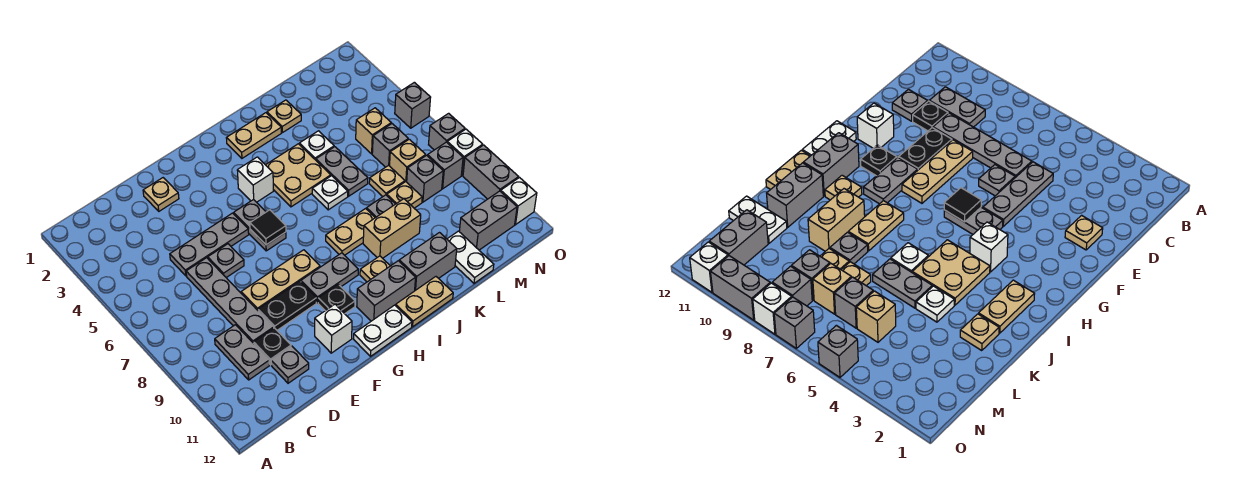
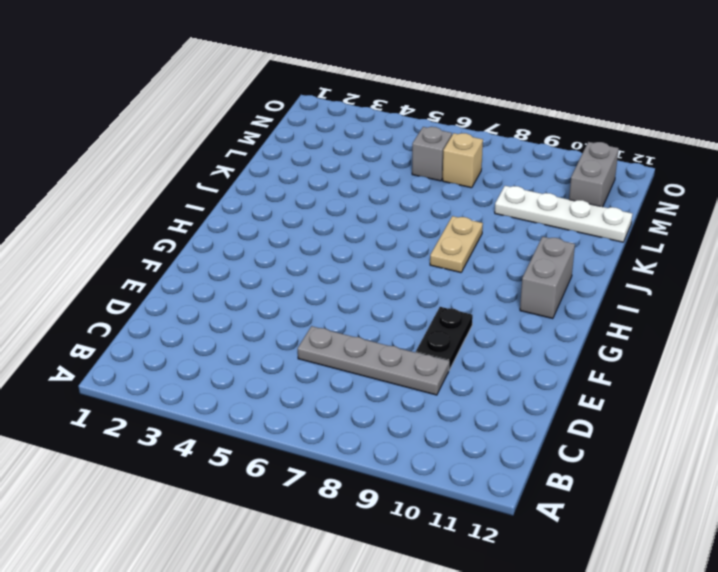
white plate L9:L12 level 1 -> white plate L11:L12 level 1
none -> grey plate C9:C10 level 1
none -> grey plate D5:F5 level 1
none -> black plate D10 level 1
none -> grey plate D11 level 1

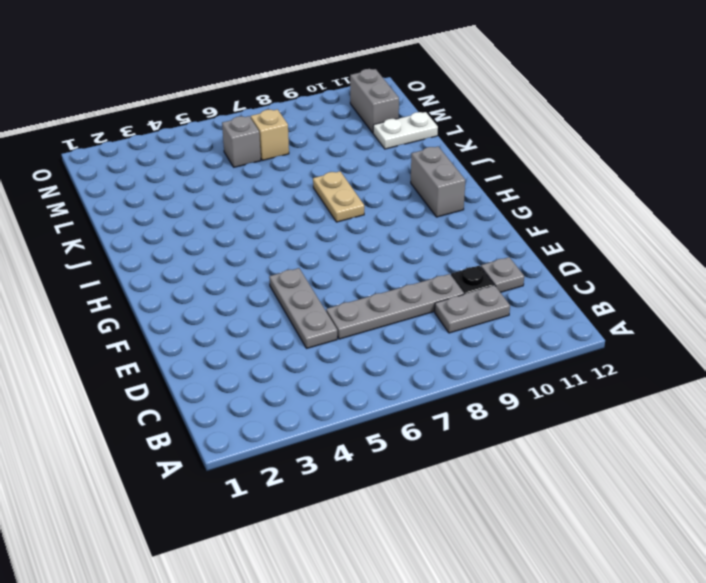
none -> tan plate E2 level 1
none -> grey plate E6 level 1
none -> tan plate E8:G8 level 1
none -> black plate E9:F9 level 1

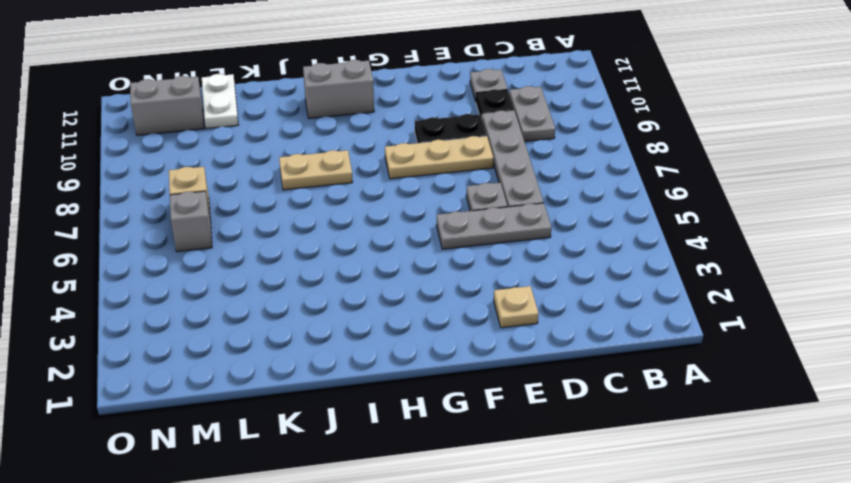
none -> white brick F11 level 1
none -> grey plate G5:G6 level 1
none -> grey plate G9:H9 level 1
none -> black plate G10 level 1

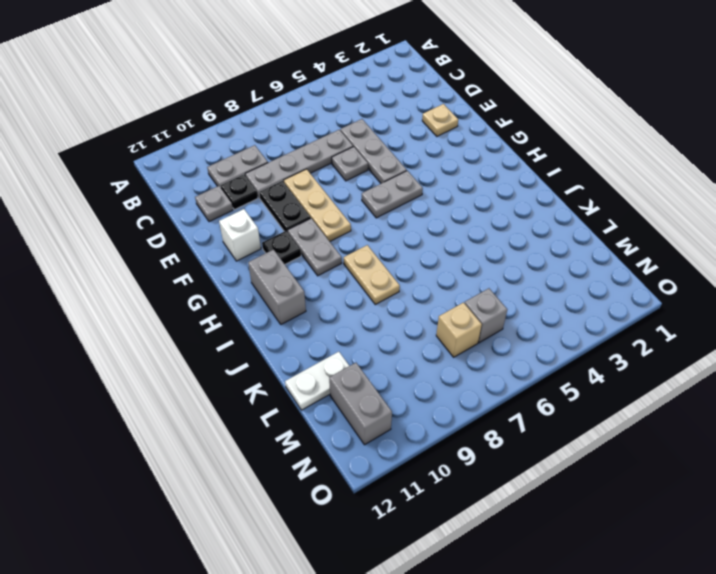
none -> white plate G12:H12 level 1
none -> white brick H4 level 1
none -> tan plate I2:J2 level 1
none -> tan plate I4:J5 level 1

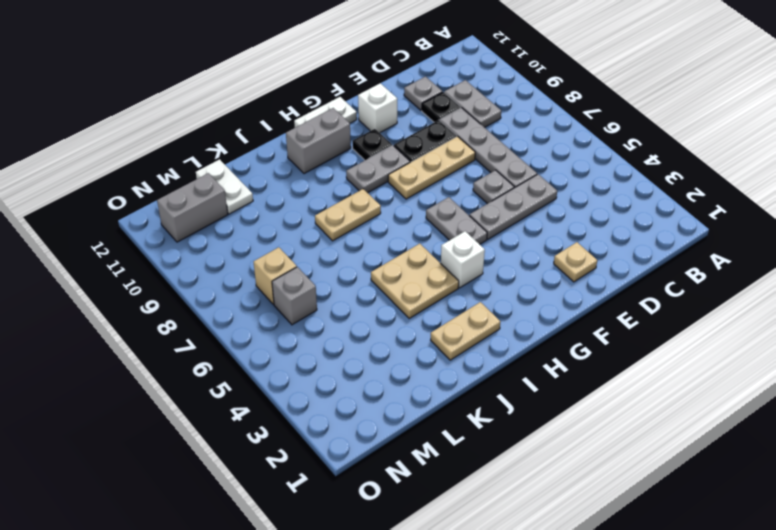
none -> tan plate I10 level 1
none -> tan plate I12:J12 level 1
none -> white plate J6 level 1
none -> tan brick J9:K9 level 1

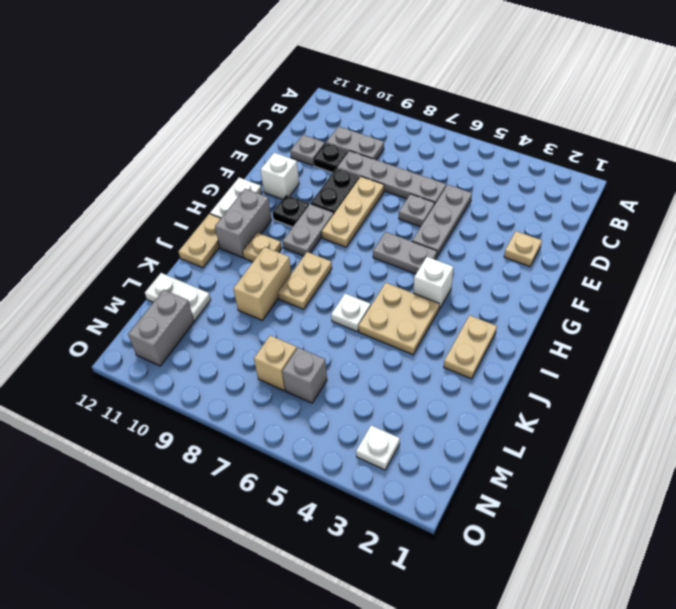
white plate N3 level 1 -> white plate K4 level 1
none -> grey brick J11:K11 level 1
none -> tan plate K2 level 1
none -> grey plate K5:K6 level 1
none -> grey plate K8 level 1

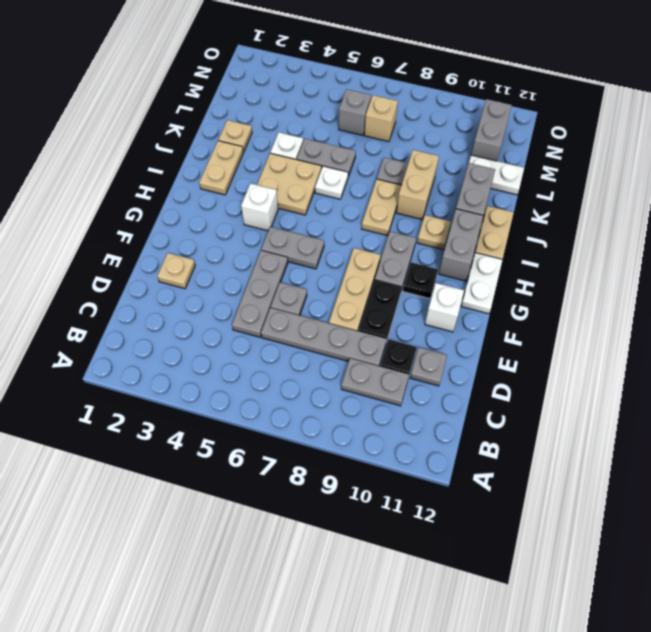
none -> tan plate L7 level 1
none -> tan plate L8 level 1
none -> tan brick M5 level 1
none -> grey brick M8 level 1

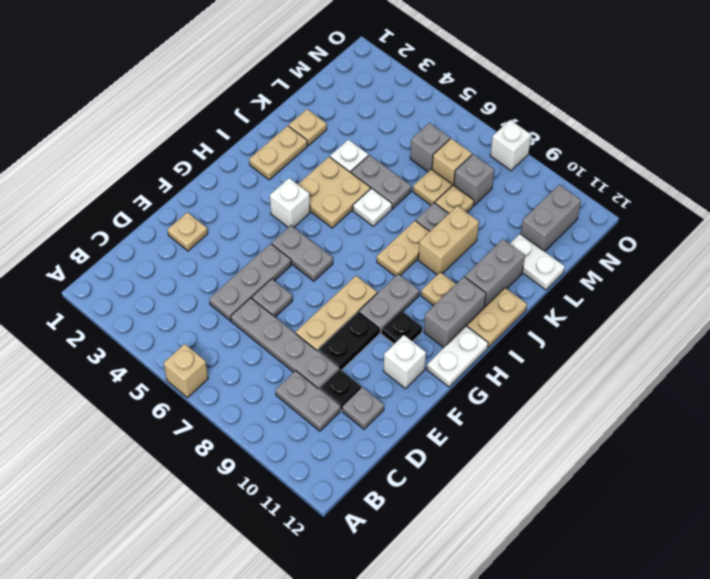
tan brick A6 level 1 -> tan brick M5 level 1
none -> grey brick N8 level 1
none -> grey brick O5 level 1
none -> grey brick O7 level 1
none -> grey brick O9:O10 level 1

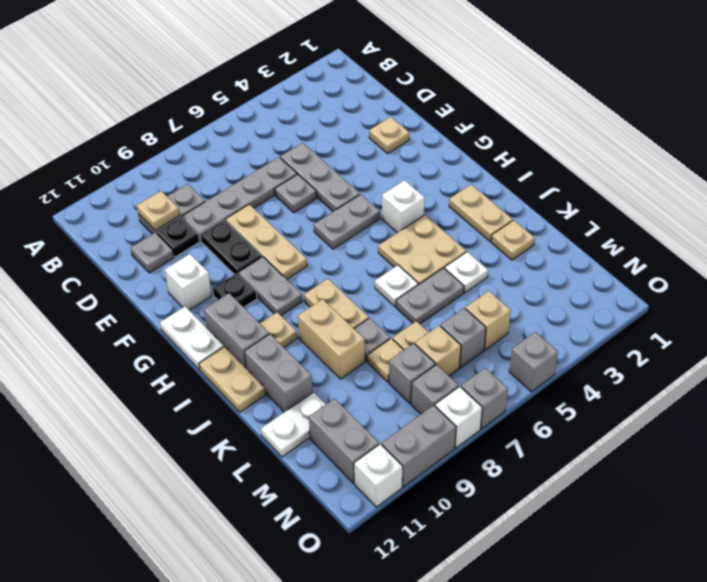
tan plate C10 level 2 -> none
none -> black tile G6 level 2

